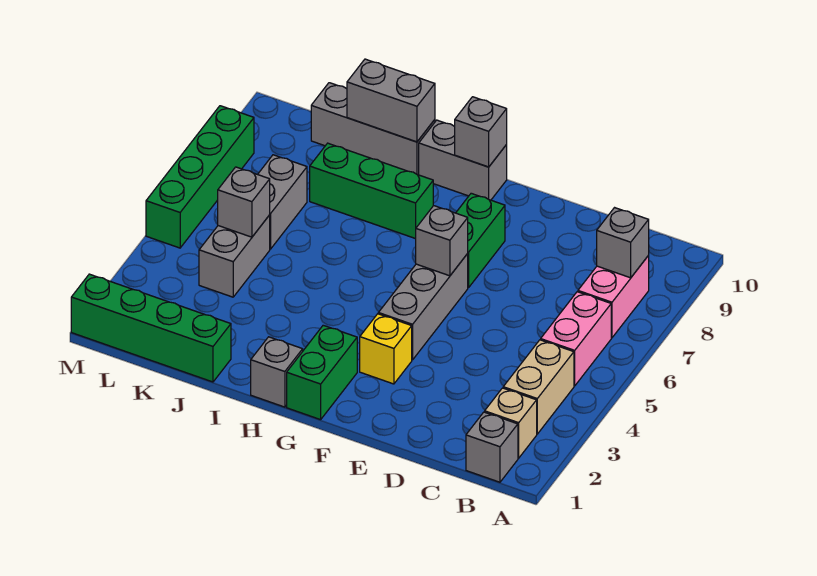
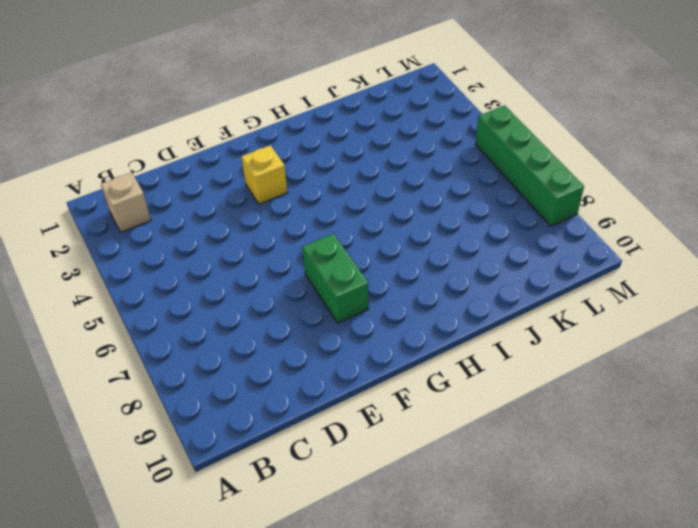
none -> grey brick B1 level 1
none -> tan brick B3:B4 level 1
none -> pink brick B5:B6 level 1

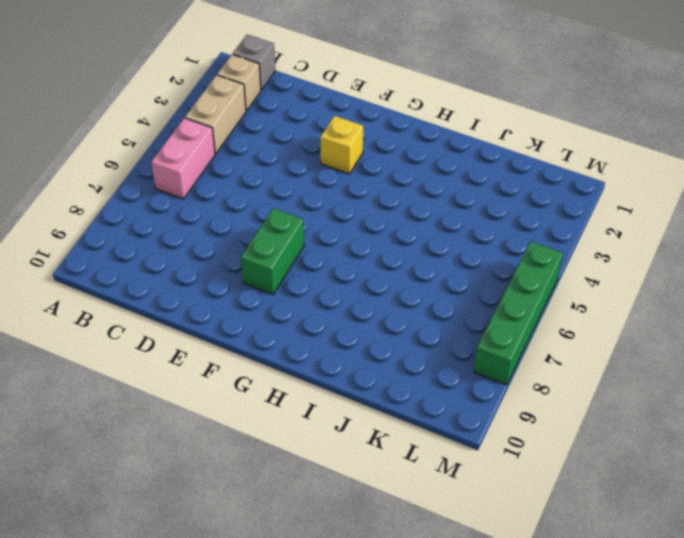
none -> pink brick B7:B8 level 1
none -> grey brick F4:F6 level 1
none -> green brick G1:G2 level 1

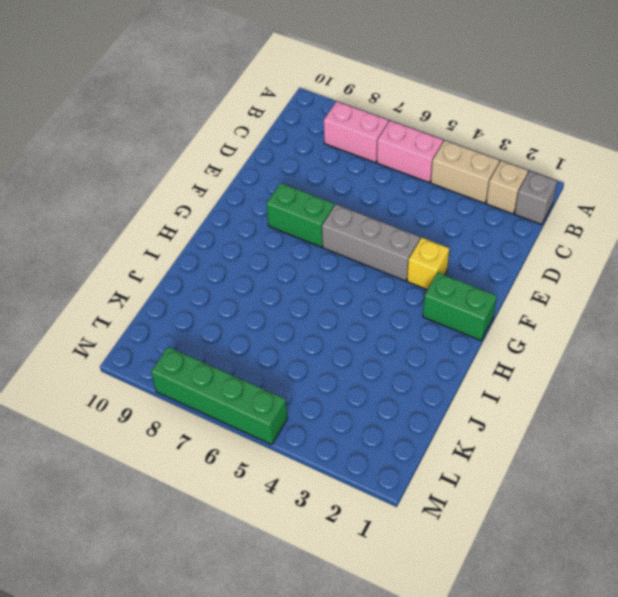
none -> grey brick G10:H10 level 1
none -> grey brick H1 level 1
none -> green brick H8:J8 level 1

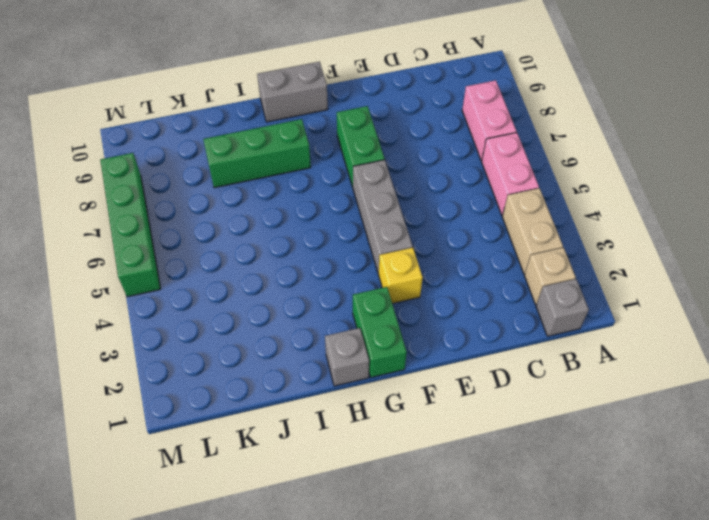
none -> grey brick I10:K10 level 1
none -> green brick J1:M1 level 1
none -> grey brick K4:K5 level 1

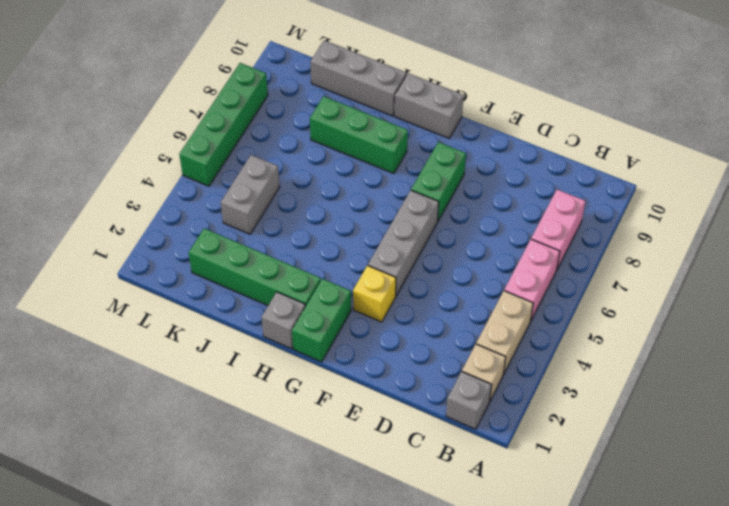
green brick H2:K2 level 1 -> green brick J1:M1 level 1
none -> grey brick K6:K7 level 1
none -> grey brick B8 level 2
none -> grey brick F6 level 2

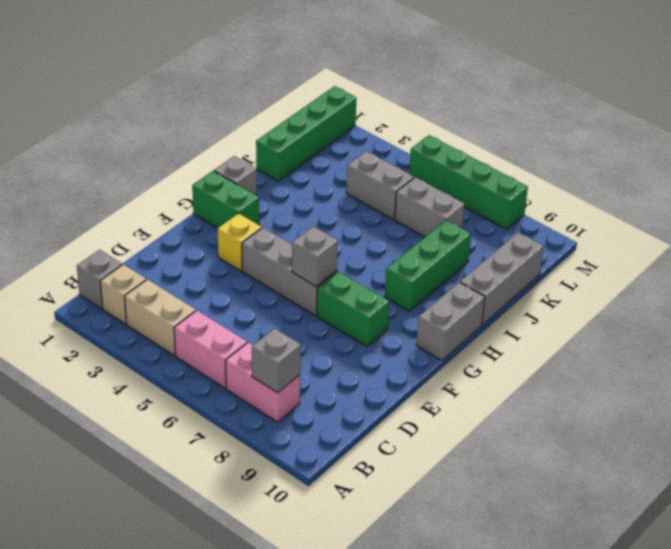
none -> grey brick G10 level 2
none -> grey brick I10:J10 level 2
none -> grey brick K5 level 2

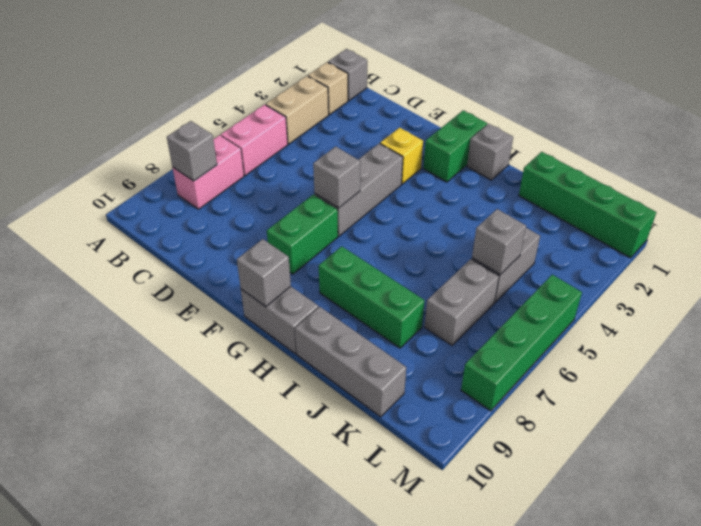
none -> grey brick I10:J10 level 2

